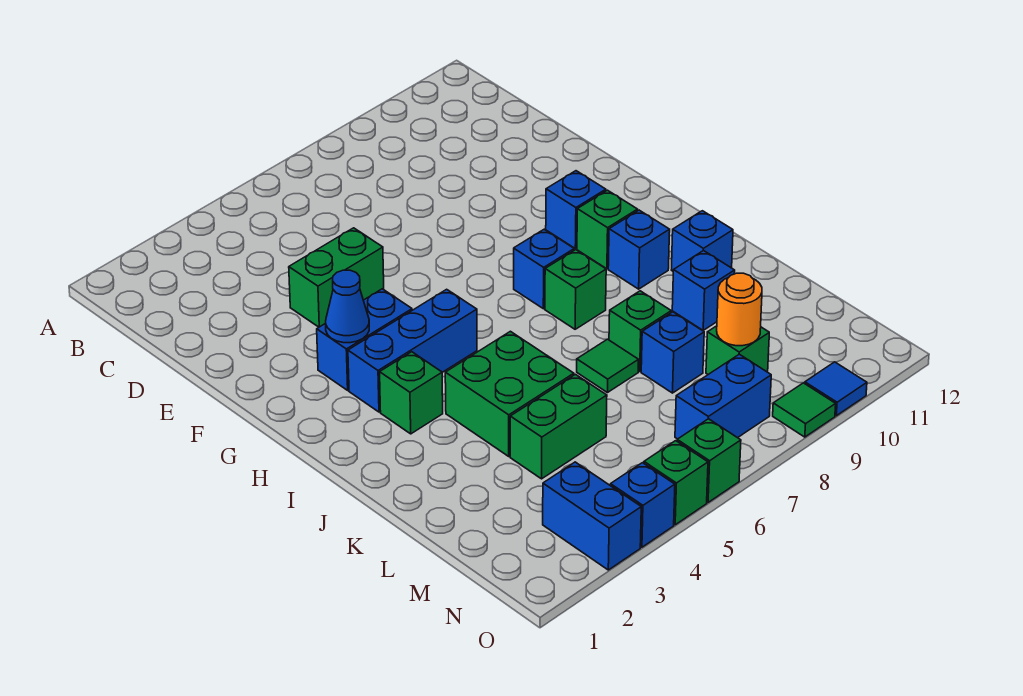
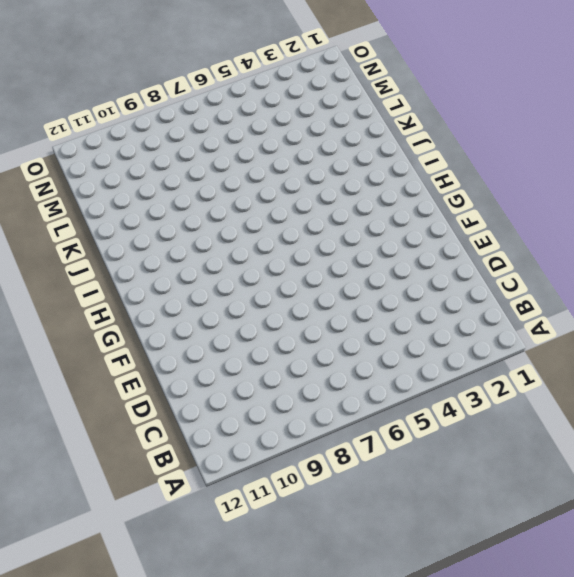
none -> green brick E4:E5 level 1
none -> blue brick G3:G4 level 1
none -> blue brick G10 level 1

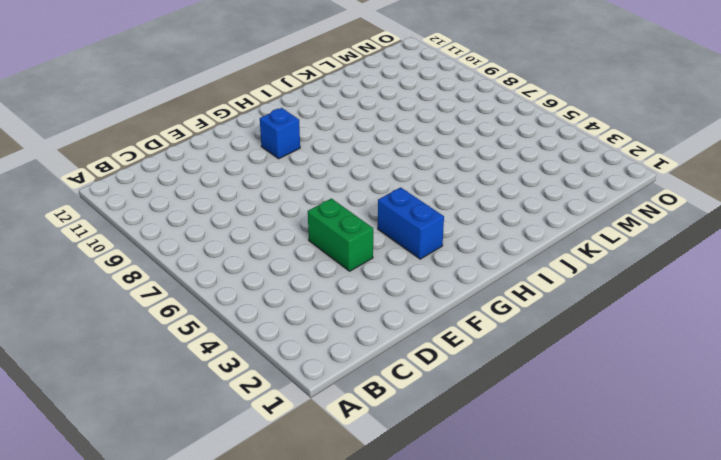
none -> blue brick H3:H5 level 1
none -> blue brick H8 level 1
none -> green brick H10 level 1

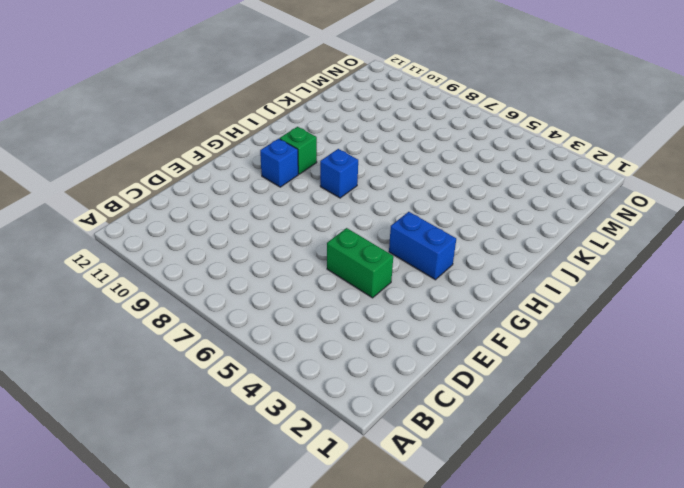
none -> blue brick H3:H5 level 1
none -> green brick I3 level 1
none -> green brick I8 level 1

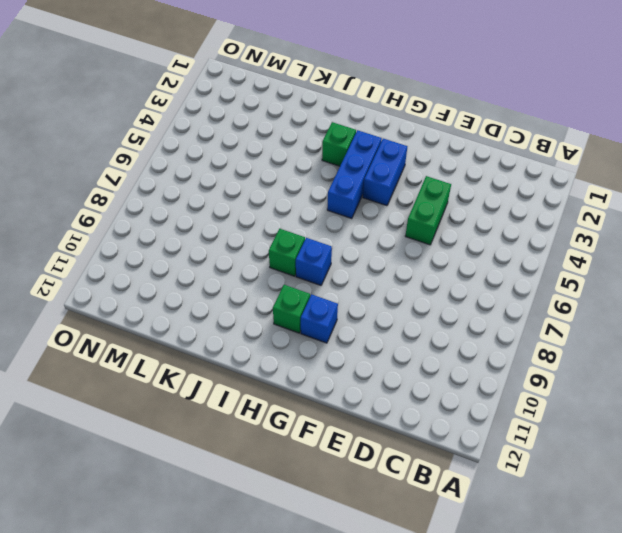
none -> blue brick I10 level 1
none -> green brick J4:K5 level 1
none -> blue brick J11 level 1

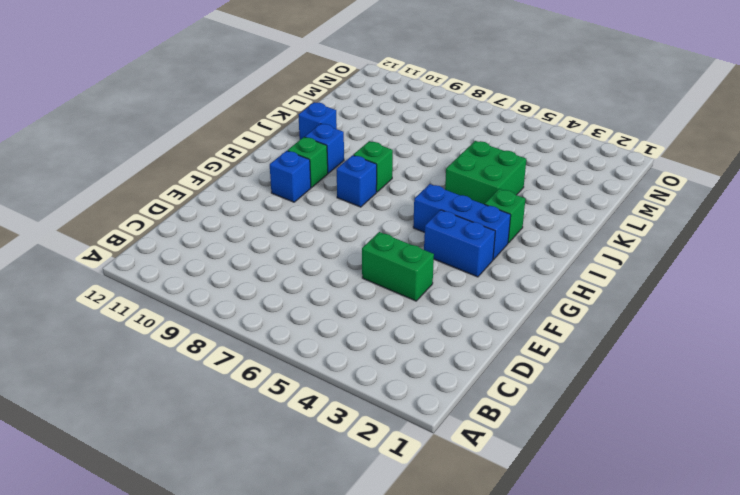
none -> green tile K7 level 1
none -> green brick K8 level 1
none -> blue brick K10 level 1

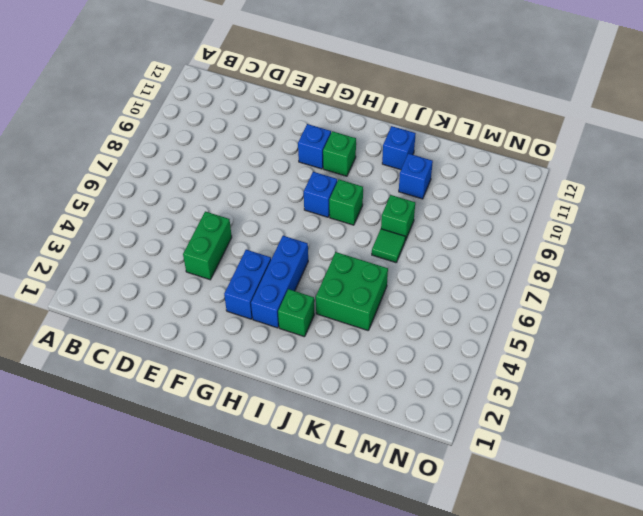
none -> blue brick I10 level 1
none -> green brick L4:L5 level 1
none -> blue brick L8 level 1

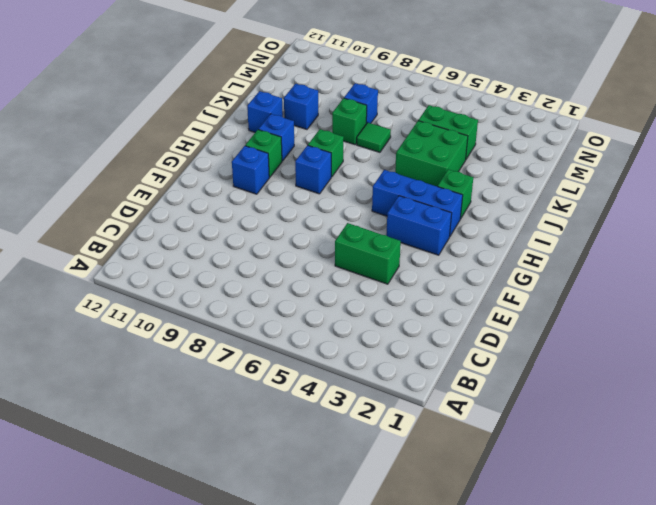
none -> green brick M9 level 1
none -> blue brick N3:O3 level 1
none -> blue brick N7:N8 level 1

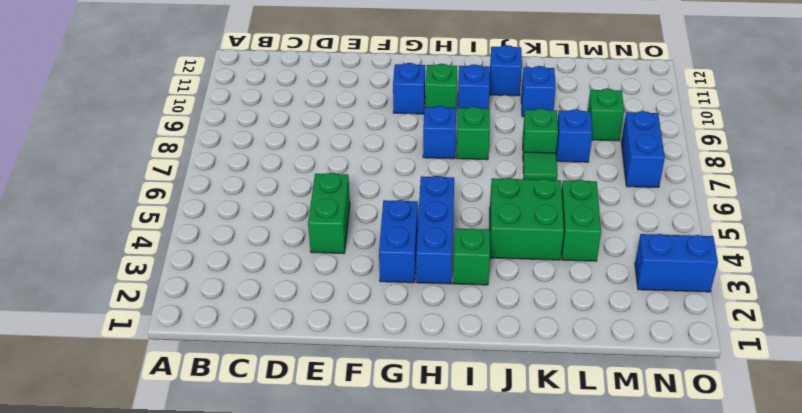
none -> blue brick O4 level 1
none -> green brick O5 level 1
none -> green brick O6 level 1

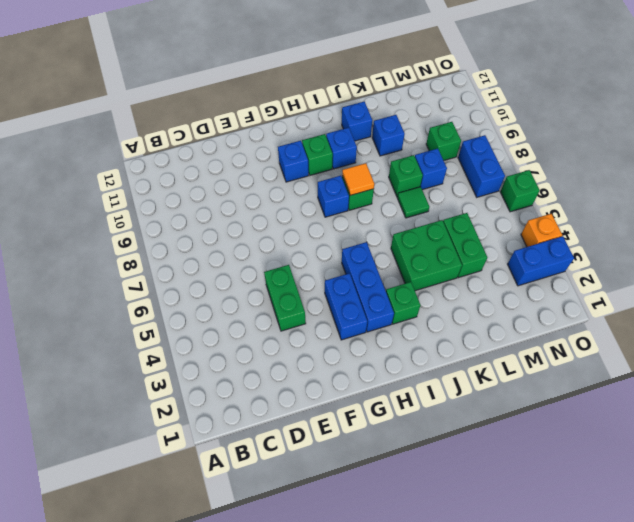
orange tile I8 level 2 -> none
orange brick O4 level 1 -> blue brick O4 level 1
none -> green brick O5 level 1
none -> green tile O9 level 1
none -> blue tile O10 level 1

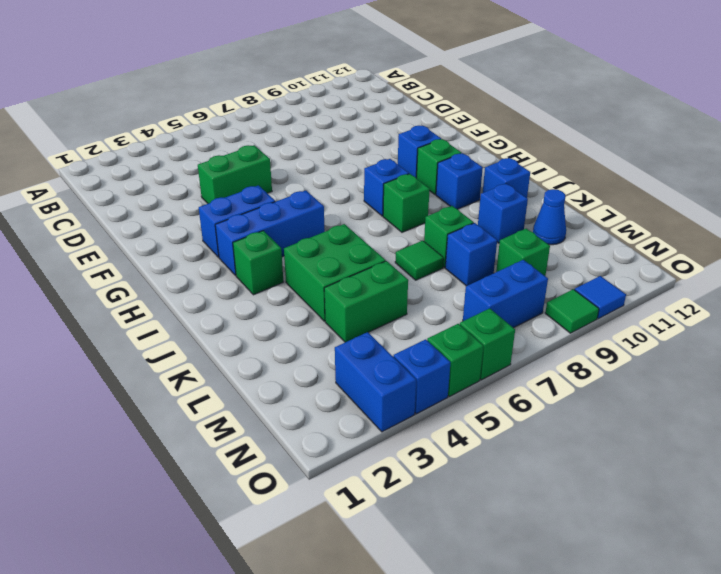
blue cone L11 level 1 -> blue cone G3 level 2
none -> orange round brick M9 level 2

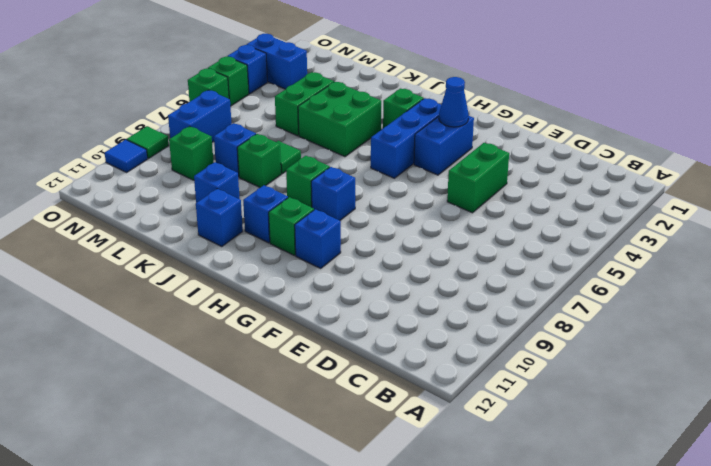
none -> orange round brick M9 level 2

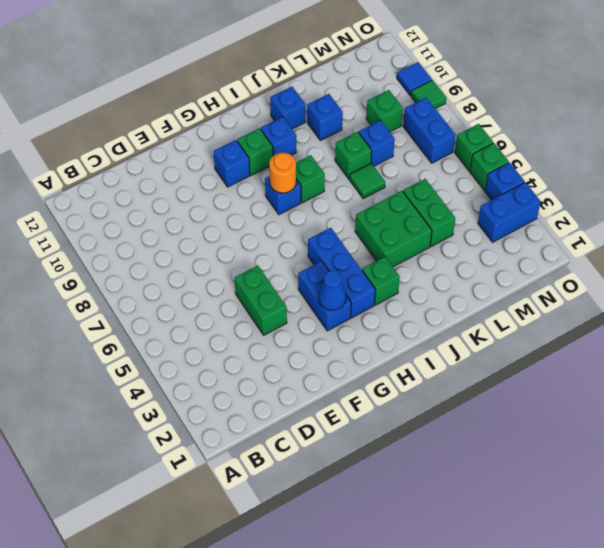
orange round brick H8 level 2 -> orange round brick M9 level 2

